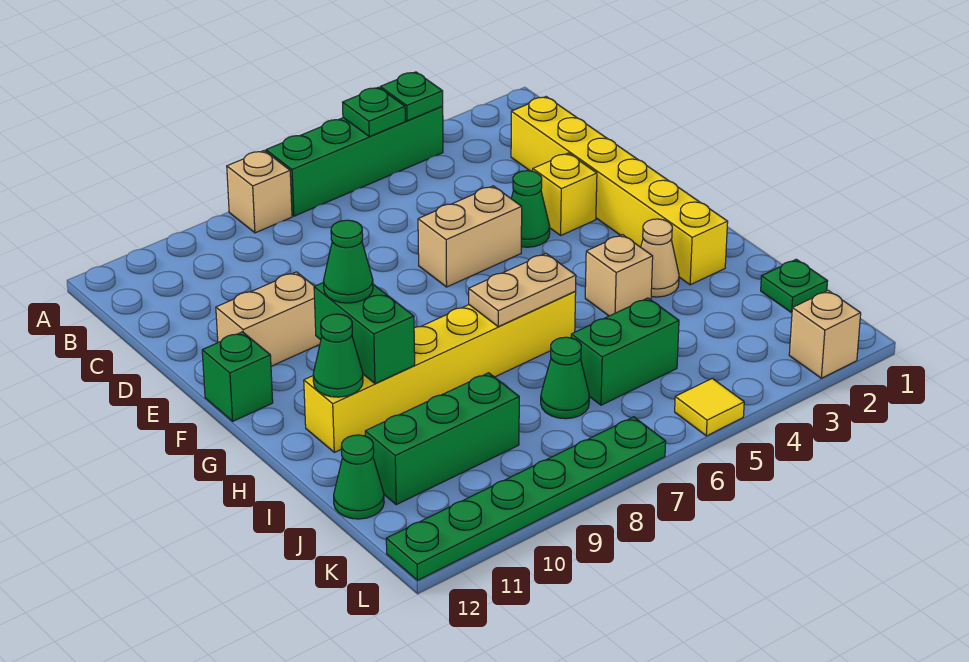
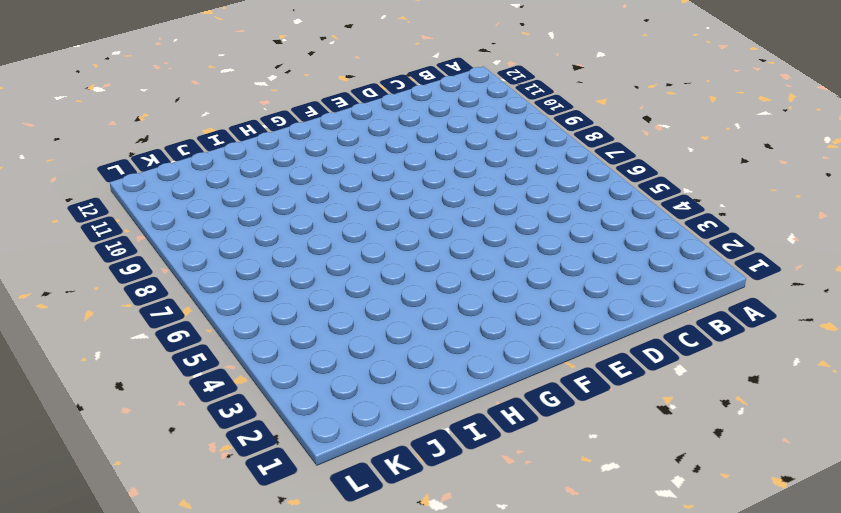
none -> green brick A4:A7 level 1
none -> tan brick A8 level 1
none -> yellow brick C2:H2 level 1

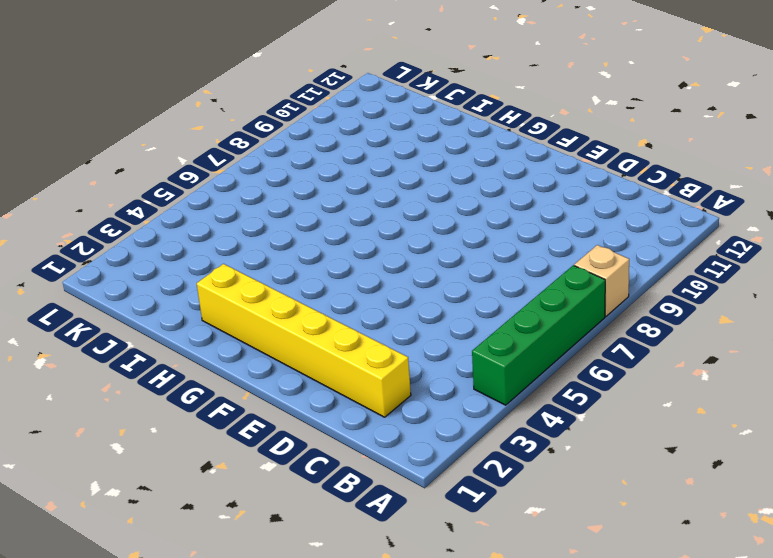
none -> yellow brick E3 level 1
none -> green cone E4 level 1
none -> tan brick E5:E6 level 1

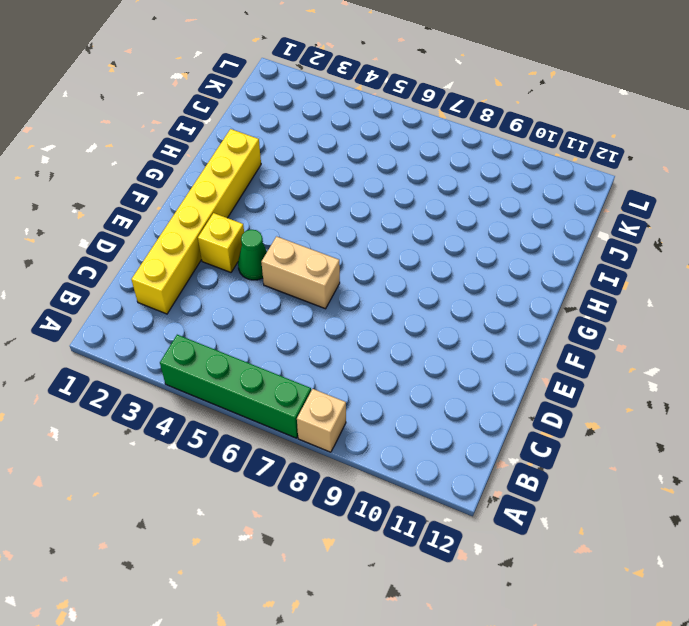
none -> tan brick E10:E11 level 1
none -> green brick F12 level 1
none -> tan cone H3 level 1

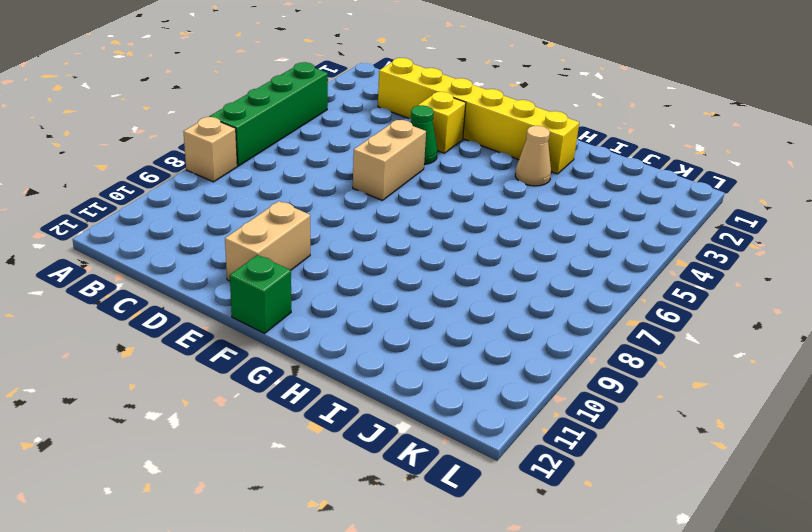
none -> tan brick H4 level 1
none -> yellow brick H6:H11 level 1
none -> green plate J1 level 1

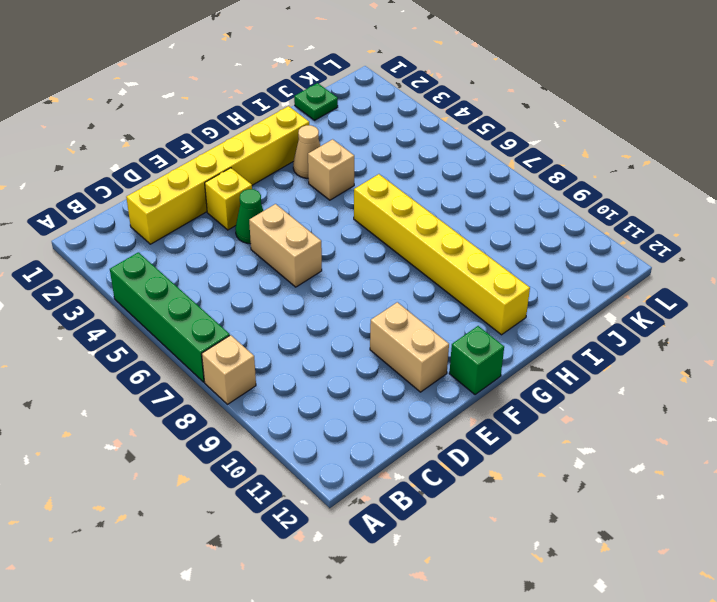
none -> green brick J5:J6 level 1
none -> green cone J7 level 1
none -> green brick J9:J11 level 1

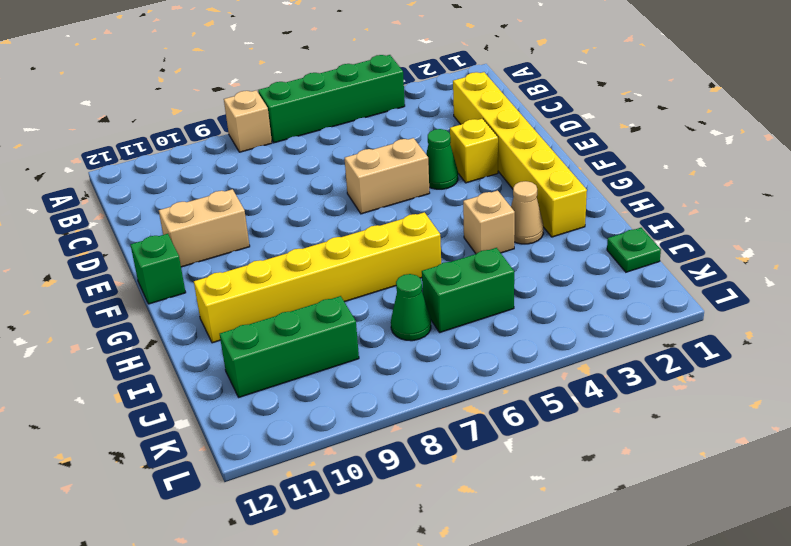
none -> green cone J12 level 1
none -> tan brick L2 level 1
none -> yellow tile L5 level 1

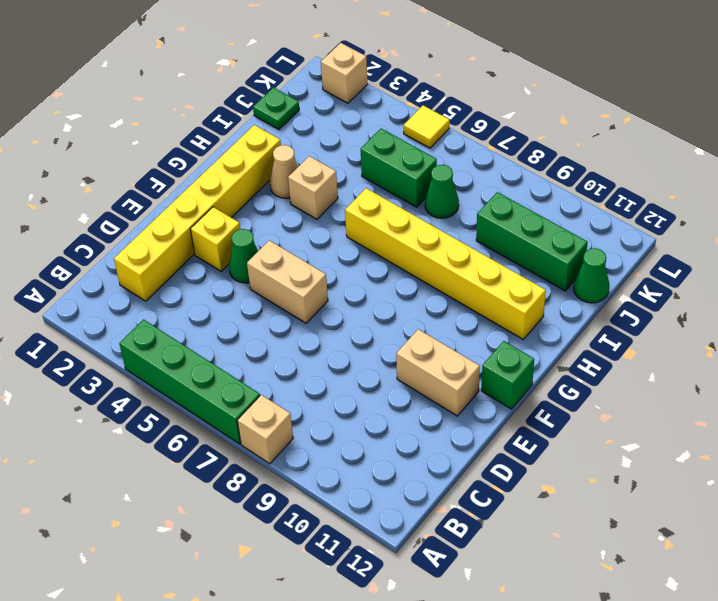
none -> green plate L7:L12 level 1
none -> green plate A4 level 2
none -> green plate A5 level 2

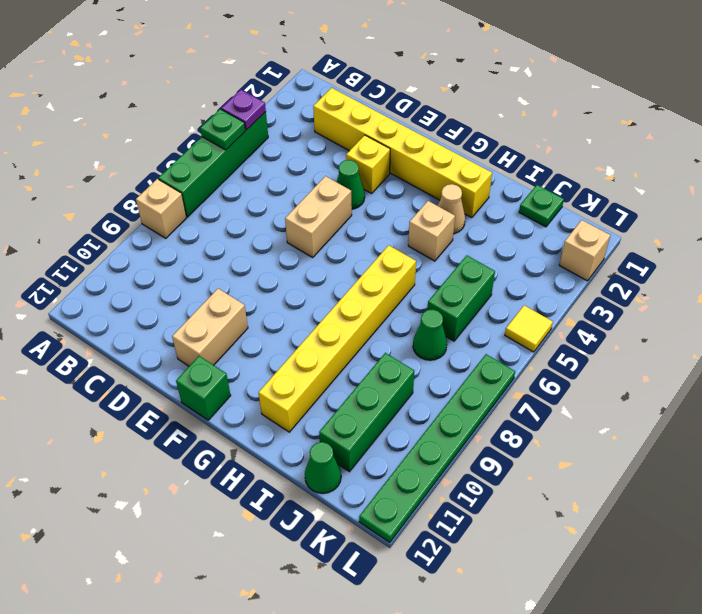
purple plate A4 level 2 -> green plate A4 level 2
none -> green brick G10:H10 level 2
none -> tan plate H6:H7 level 2
none -> green cone H11 level 2

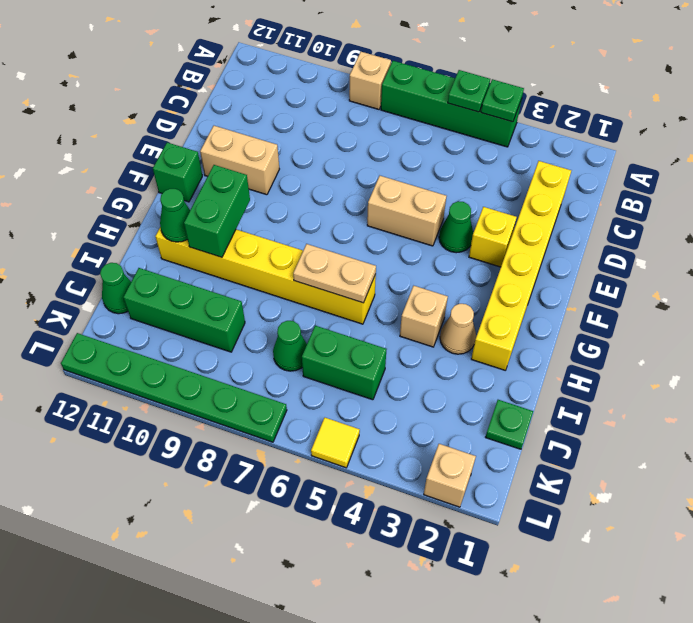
none -> green cone G10 level 3

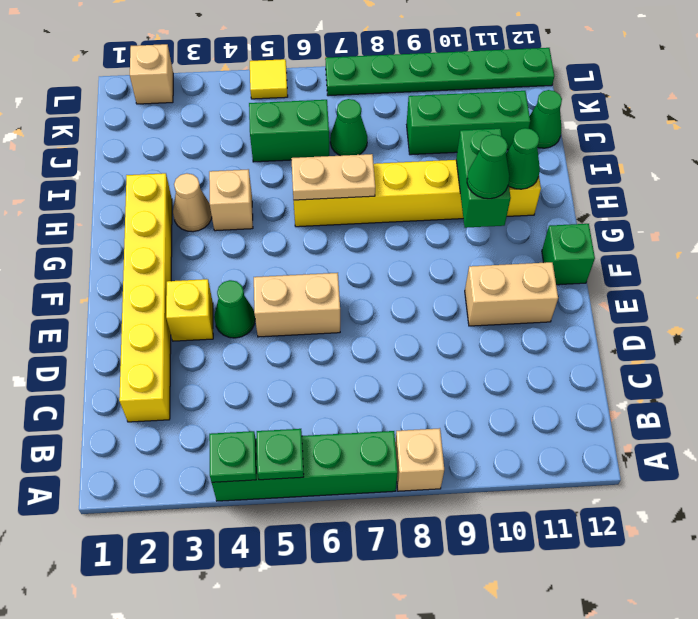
none -> green plate J1 level 1

